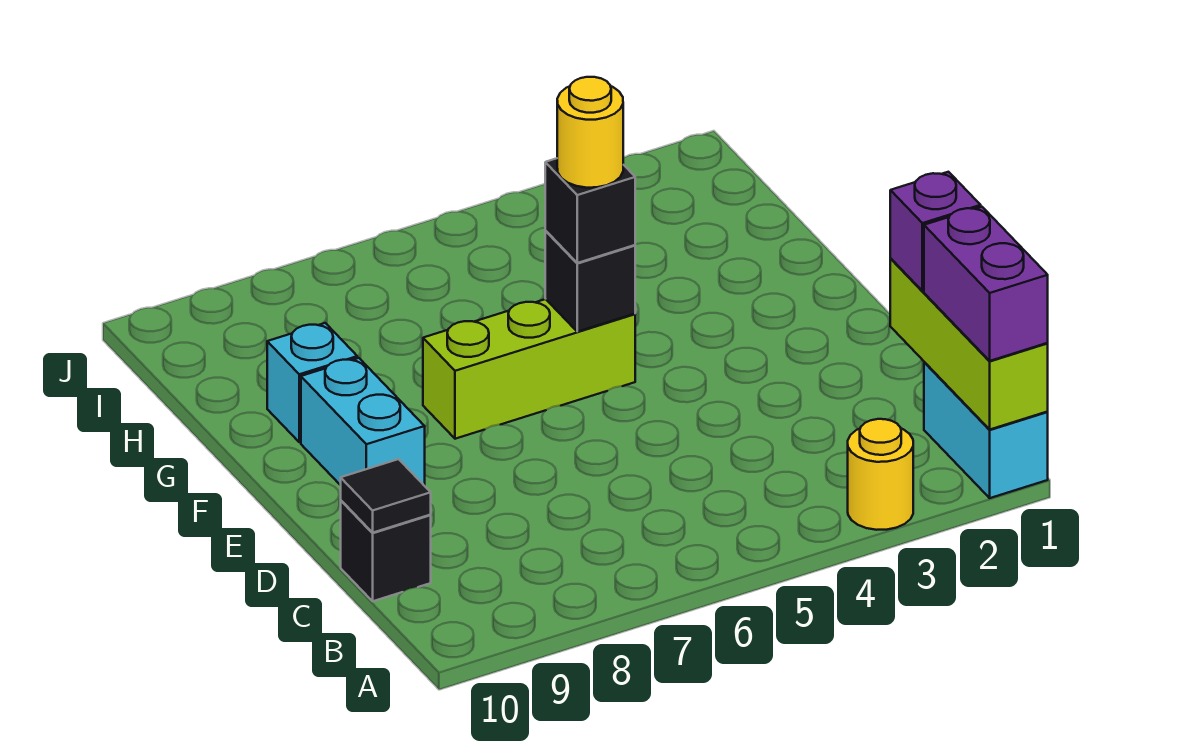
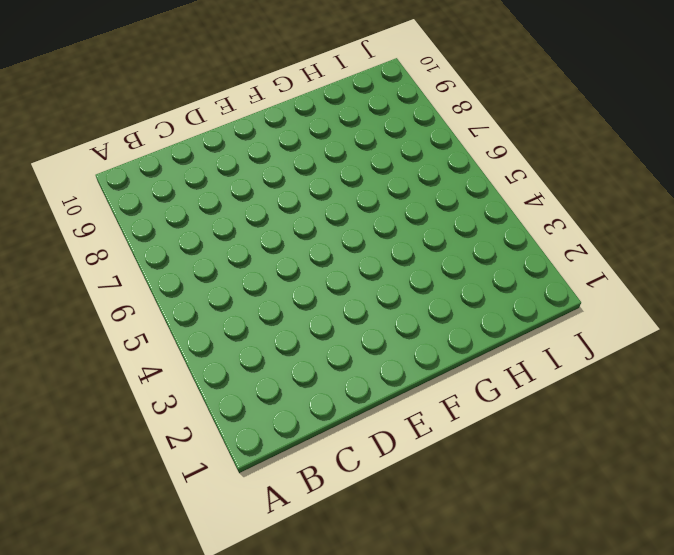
none -> cyan brick A1:B1 level 1
none -> yellow round brick A3 level 1
none -> black brick C10 level 1

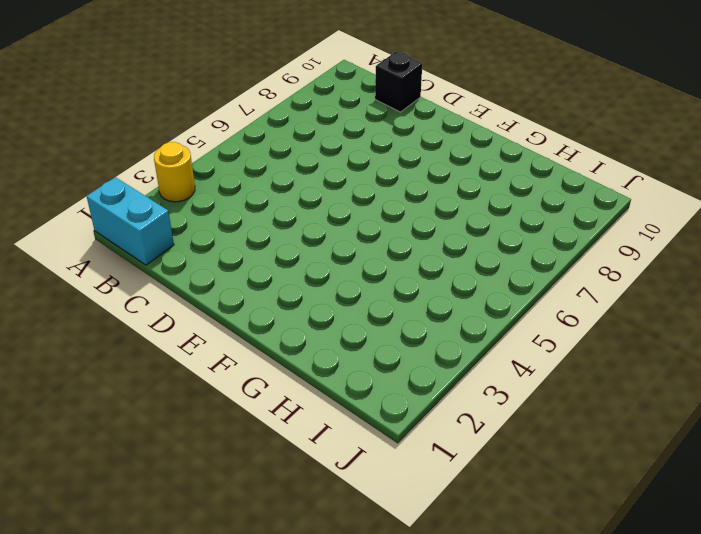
none -> cyan brick E9:F9 level 1
none -> lime brick F5:F7 level 1
none -> cyan brick G9 level 1

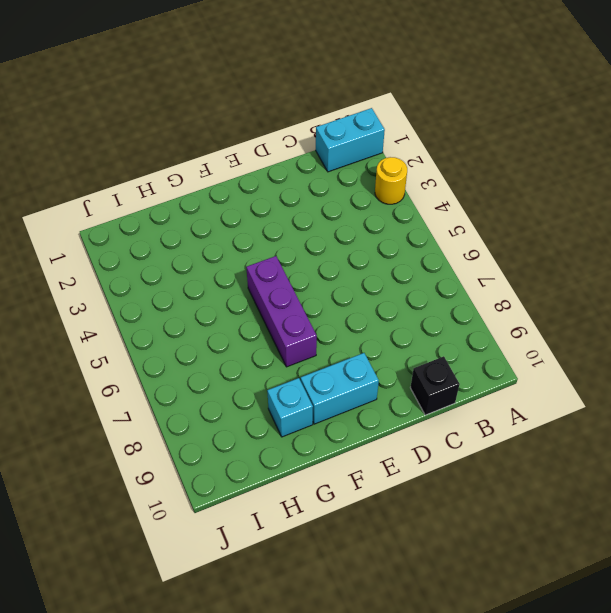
purple brick F5:F7 level 1 -> lime brick F5:F7 level 1
none -> lime brick A1:C1 level 2
none -> black tile C10 level 2
none -> black brick F5 level 2

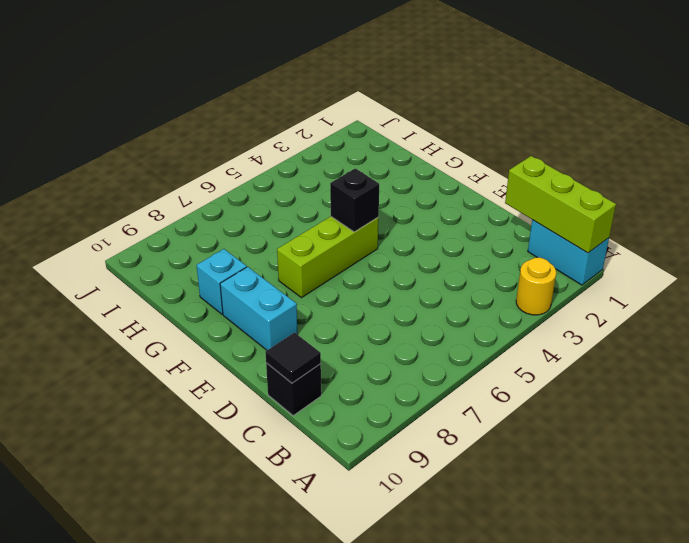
none -> purple brick A1:B1 level 3
none -> purple brick C1 level 3
none -> black brick F5 level 3

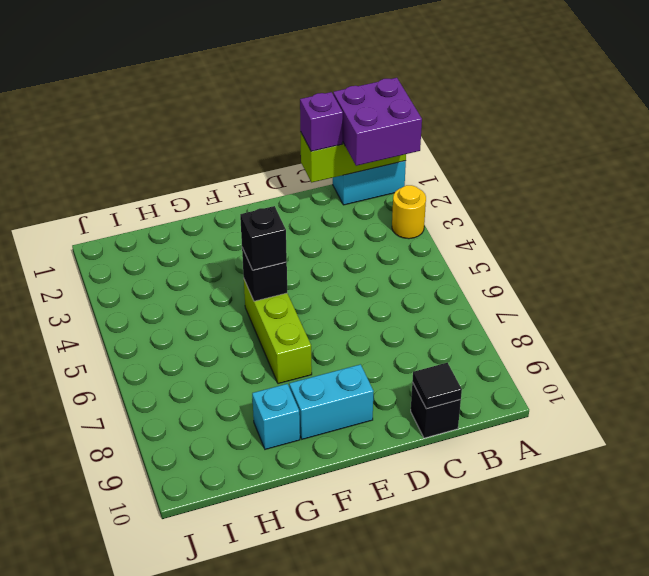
purple brick A1:B2 level 3 -> purple brick A1:B1 level 3
none -> yellow round brick F5 level 4

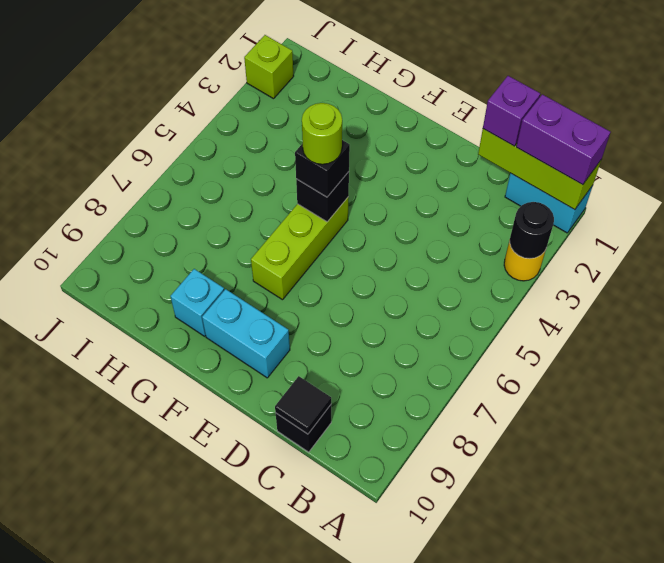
black round brick A3 level 2 -> none
lime round brick F5 level 4 -> yellow round brick F5 level 4
lime brick J2 level 1 -> none

